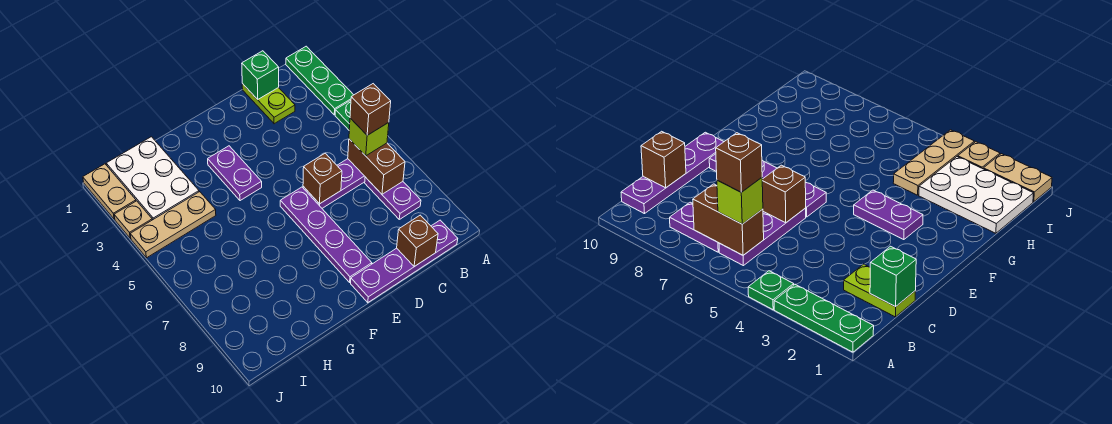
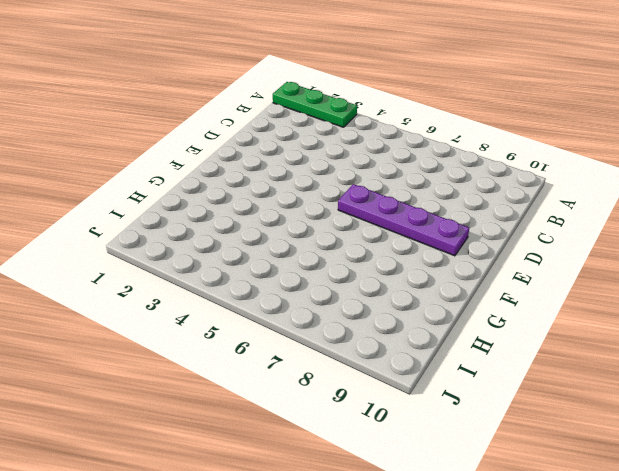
none -> green plate A4 level 1
none -> purple plate B6:D6 level 1
none -> purple plate B7:B8 level 1

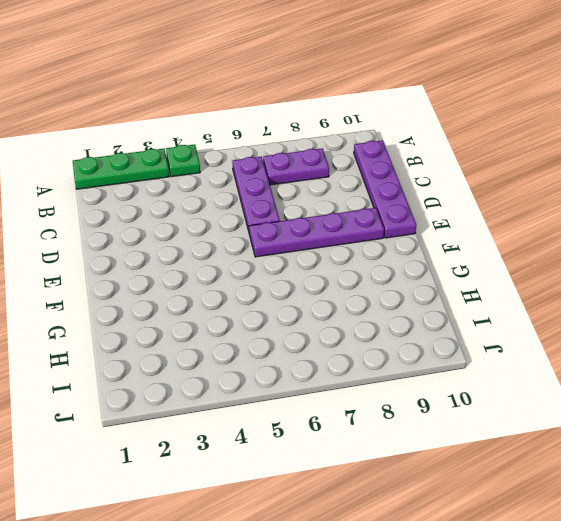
none -> lime plate C1:C2 level 1
none -> purple plate F3:F4 level 1
none -> white plate H1:I3 level 1

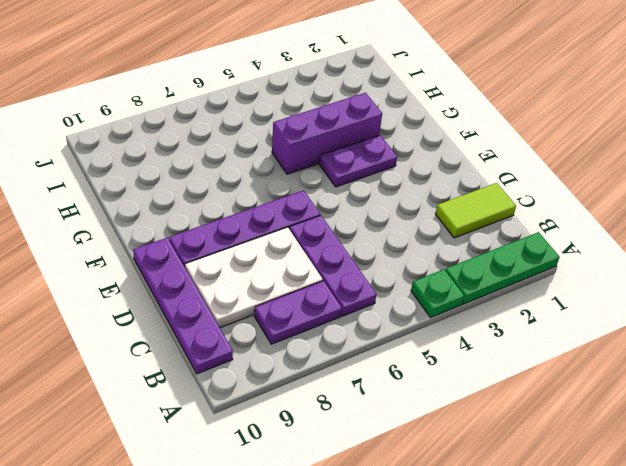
lime tile C1:C2 level 1 -> lime plate C1:C2 level 1
white plate C7:D9 level 1 -> white plate H1:I3 level 1
purple brick G3:G5 level 1 -> none
none -> tan plate H4:J4 level 1
none -> tan plate J1:J2 level 1
none -> tan plate J3 level 1

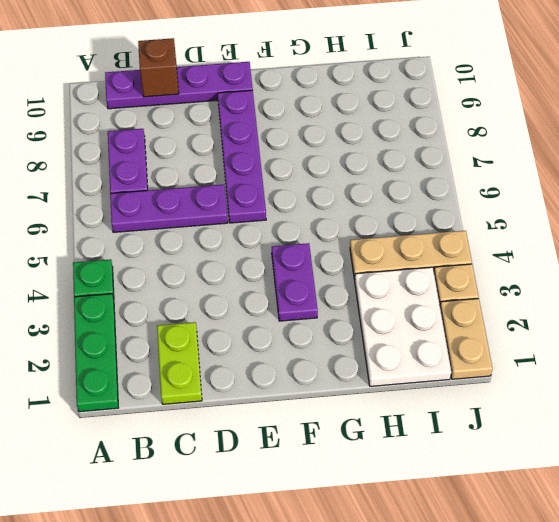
none -> brown brick B6:B7 level 2
none -> green brick C1 level 2
none -> brown brick D6 level 2

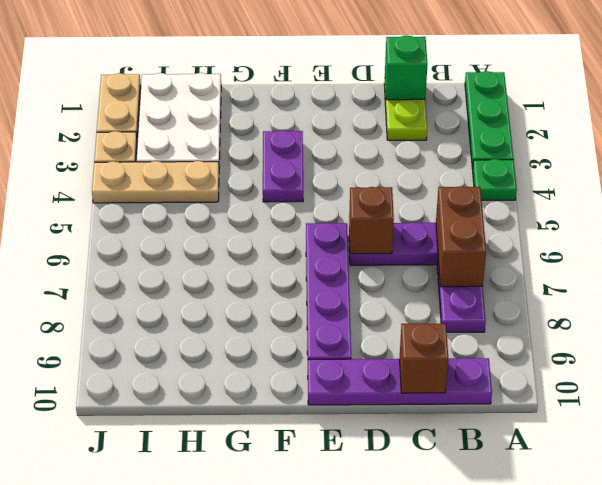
none -> lime brick B6 level 3
none -> brown brick B6 level 4

